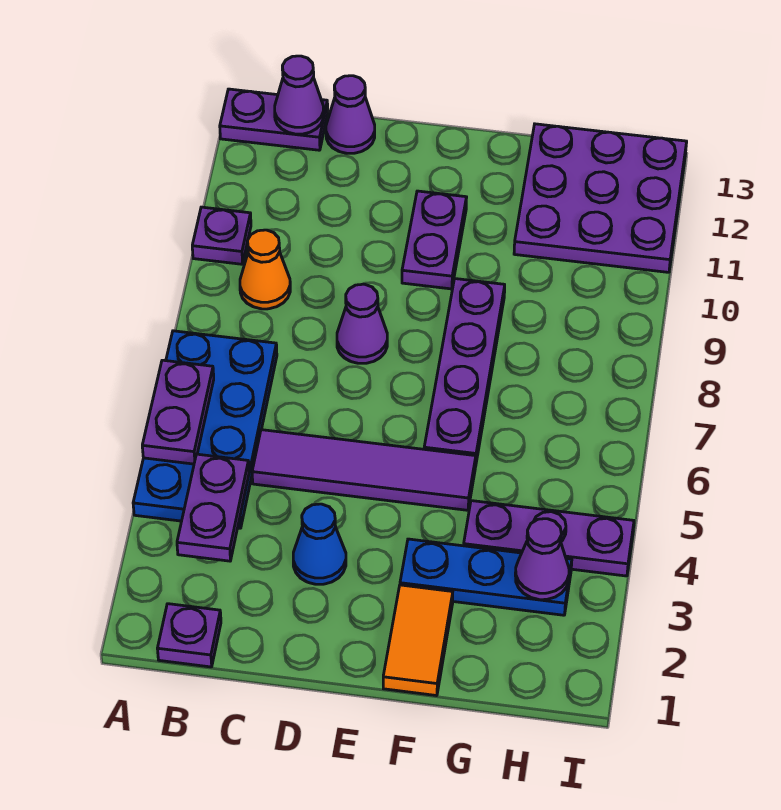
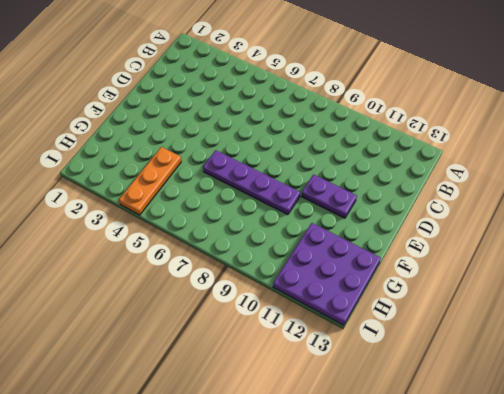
orange plate G4:I4 level 1 -> purple plate G4:I4 level 1
none -> blue plate A4:B7 level 1
none -> purple plate A10 level 1
none -> purple plate A13:B13 level 1

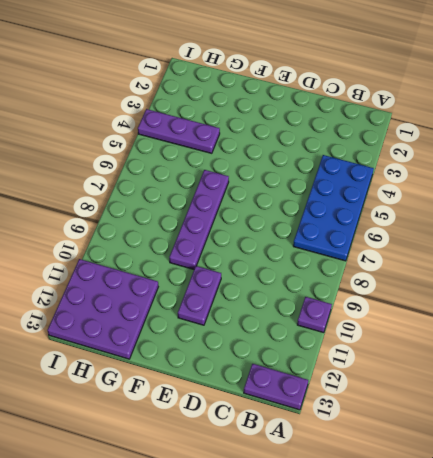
none -> purple plate B1 level 1
none -> orange cone B9 level 1
none -> purple tile C5:F5 level 1

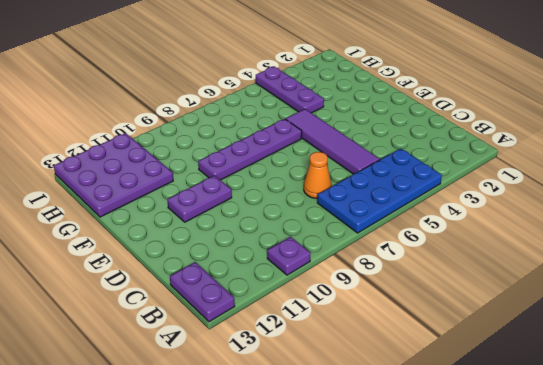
orange cone C7 level 1 -> orange cone B9 level 1
none -> purple plate B1 level 1
none -> purple cone C13 level 1
none -> blue cone D3 level 1

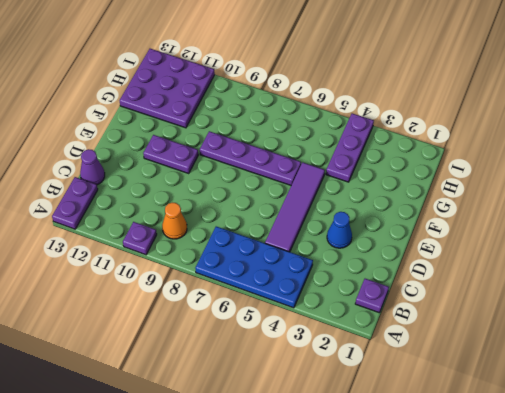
none -> purple cone D8 level 1
none -> orange tile F1:F2 level 1
none -> blue plate F3:H3 level 1

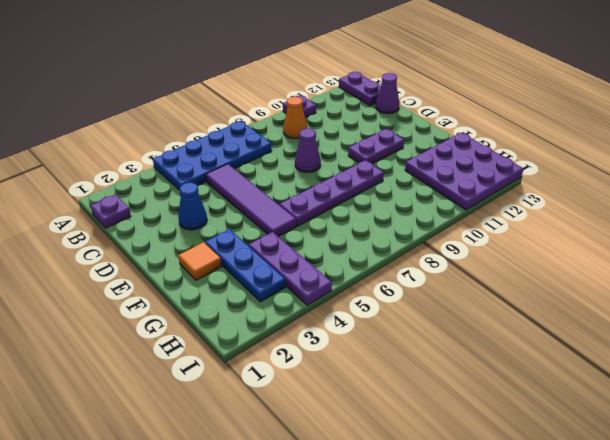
orange tile F2 level 1 -> orange tile F1:F2 level 1
none -> purple plate A5:A6 level 2
none -> purple plate B3:B4 level 2
none -> purple cone B13 level 2

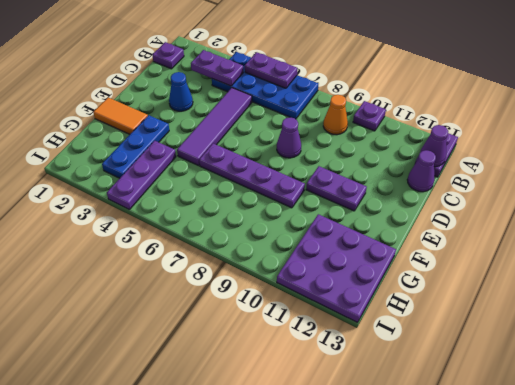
none -> purple cone H3 level 2

